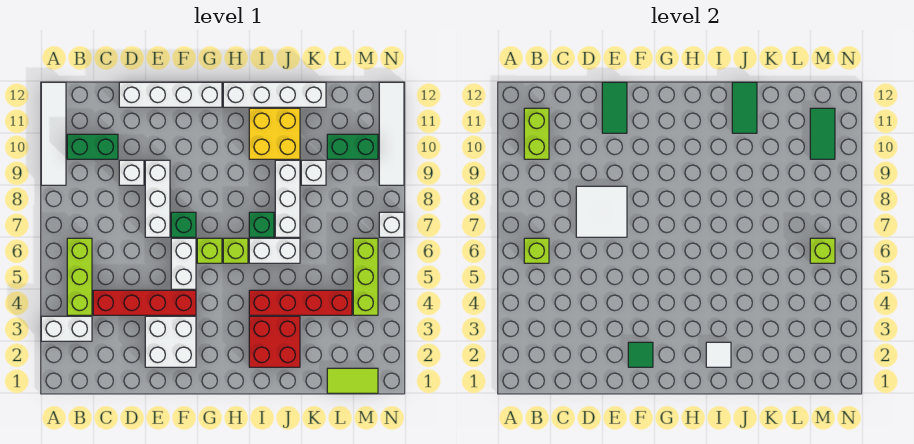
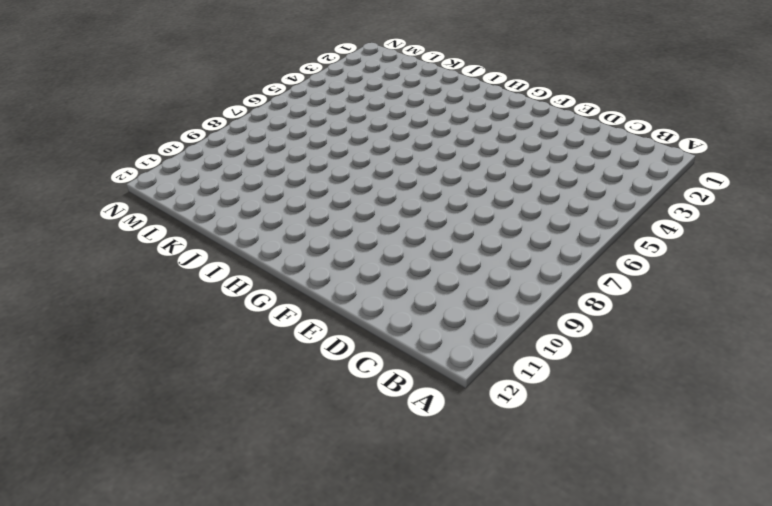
none -> white brick A3:B3 level 1
none -> white tile A9:A12 level 1
none -> lime brick B4:B6 level 1
none -> green brick B10:C10 level 1

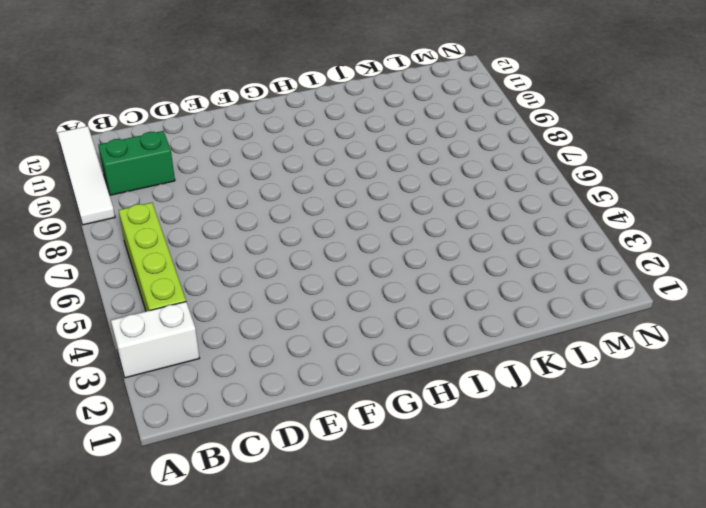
lime brick B4:B7 level 1 -> lime brick B4:B6 level 1
none -> red brick C4:F4 level 1
none -> white brick D9 level 1
none -> white brick D12:G12 level 1
none -> white brick E2:F3 level 1

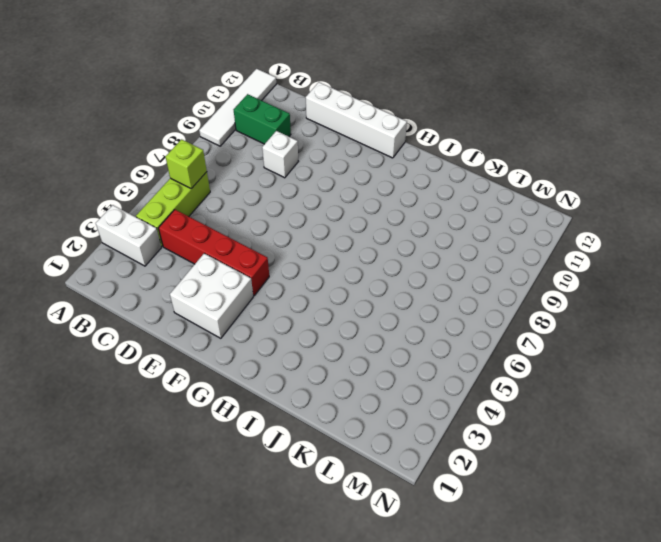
none -> white brick E7:E9 level 1
none -> white brick F5:F6 level 1
none -> green brick F7 level 1
none -> lime brick G6 level 1

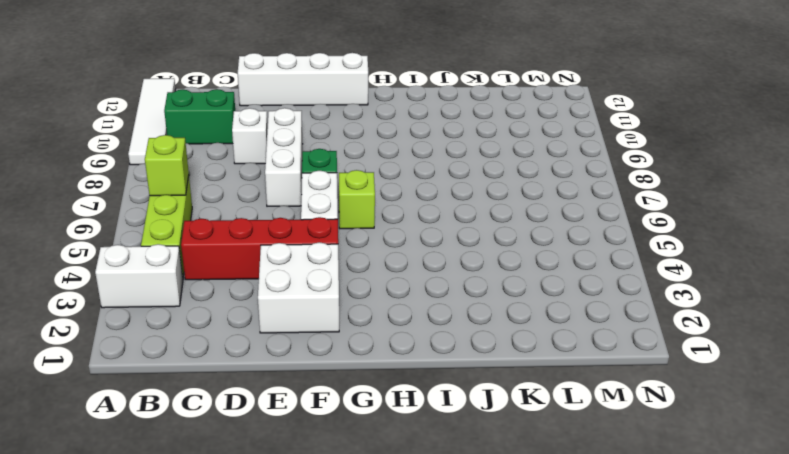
none -> lime brick H6 level 1
none -> white brick H12:K12 level 1
none -> red brick I2:J3 level 1
none -> red brick I4:L4 level 1

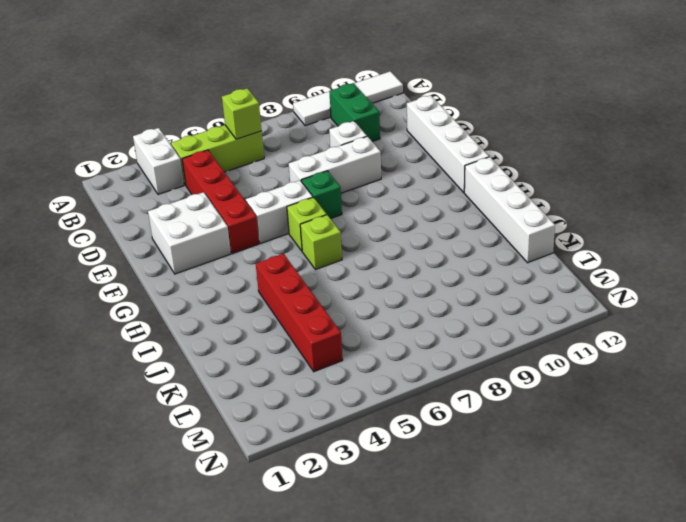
none -> red brick I2:J3 level 1
none -> white brick I6:J6 level 1
none -> green brick I7 level 1
none -> yellow brick I10:J11 level 1

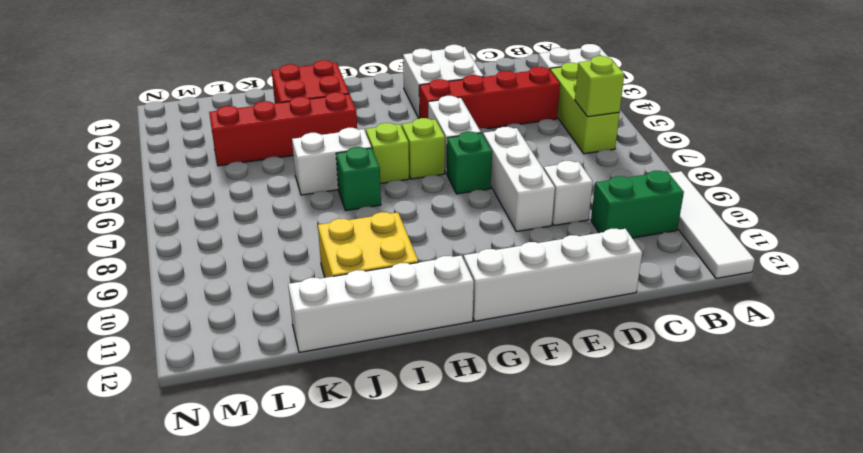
none -> white brick J7:J9 level 1
none -> white brick K9 level 1
none -> lime tile L1:M1 level 1
none -> green brick L10:M10 level 1

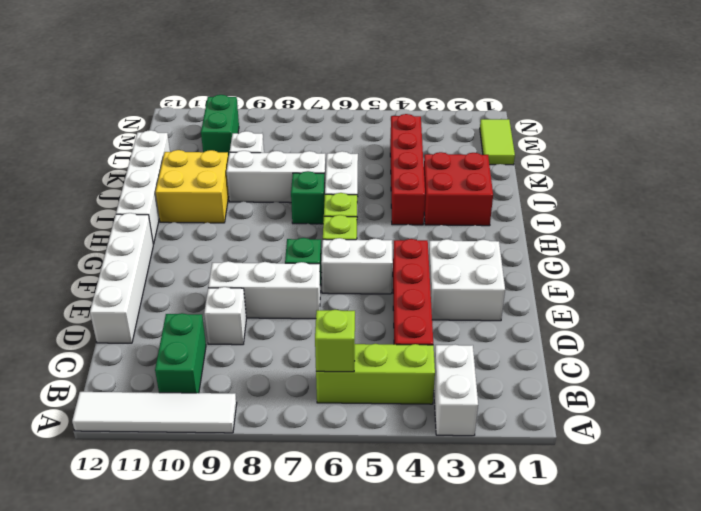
none -> lime brick M4:M6 level 1
none -> white brick N7 level 1
none -> white tile N9:N12 level 1
none -> lime brick B10:B11 level 2

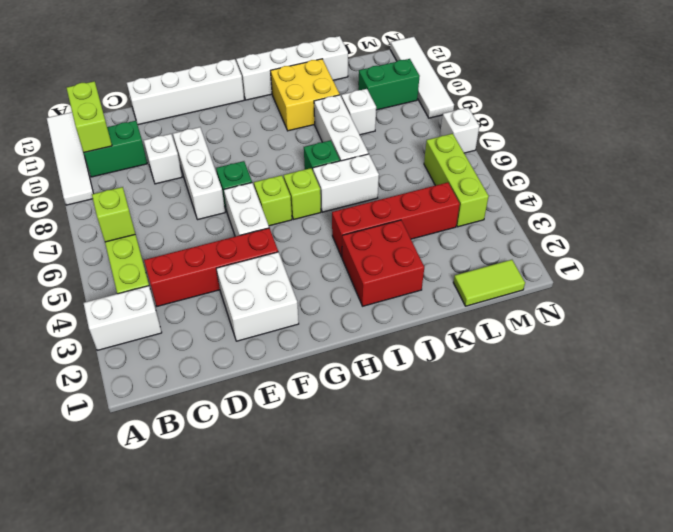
none -> white tile D7:E8 level 2
none -> green tile E11:E12 level 2
none -> green tile F2 level 2
none -> white tile I2 level 2

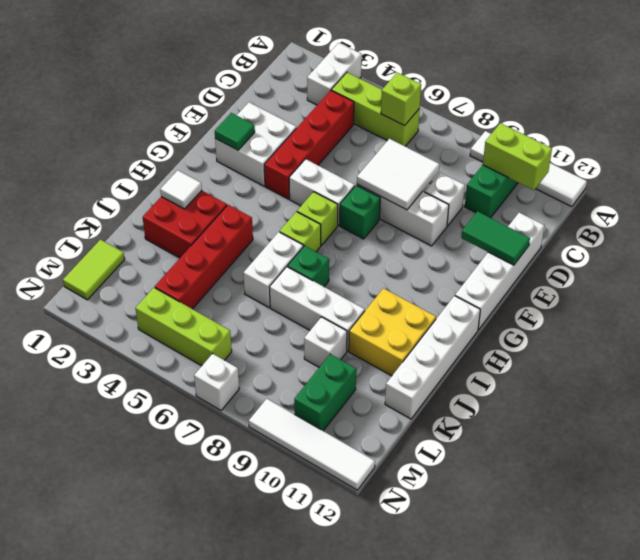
none -> green tile J11:J12 level 2
none -> lime brick M6 level 2
none -> green tile M10:M11 level 2

